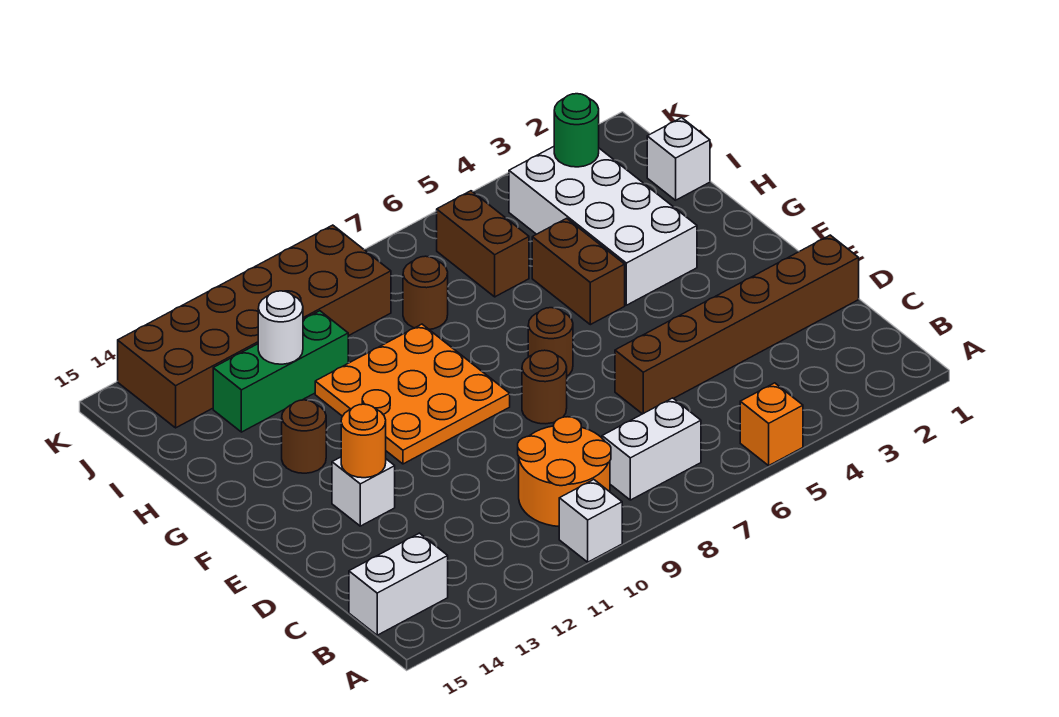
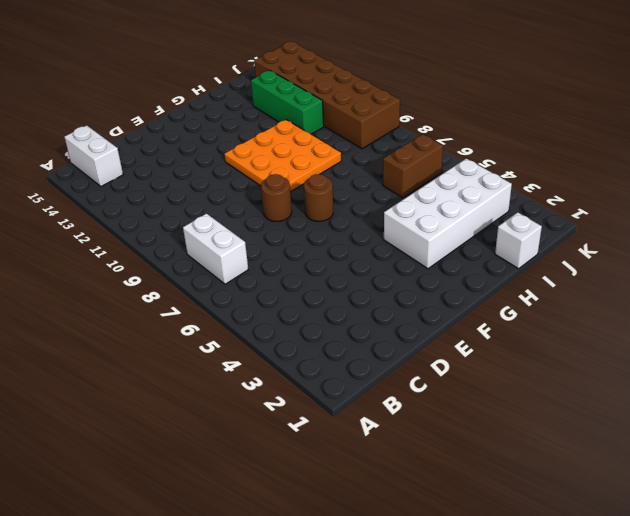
none -> orange brick A5 level 1
none -> white brick A10 level 1
none -> orange round brick B9:C10 level 1

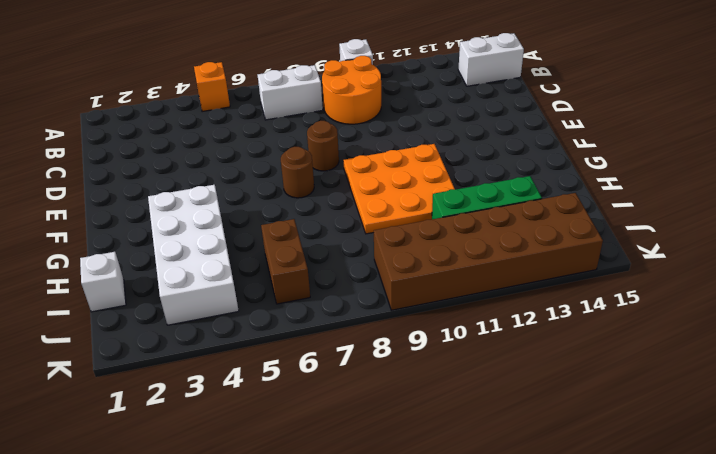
none -> brown brick D1:D6 level 1
none -> white brick E13 level 1
none -> brown brick G5:H5 level 1

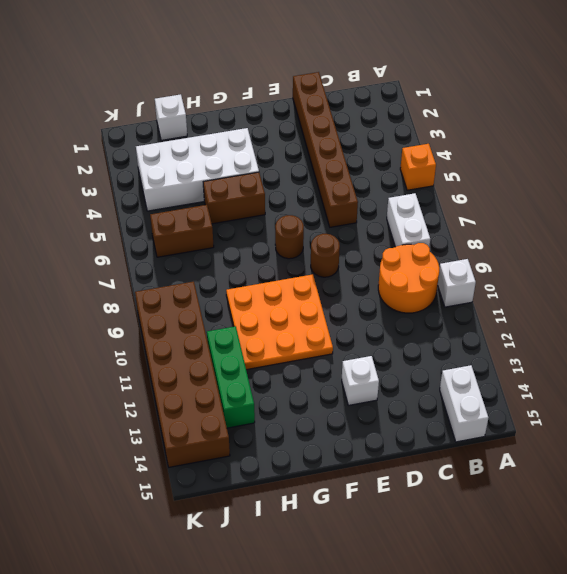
none -> brown round brick G13 level 1
none -> brown round brick I8 level 1
none -> orange round brick E13 level 2

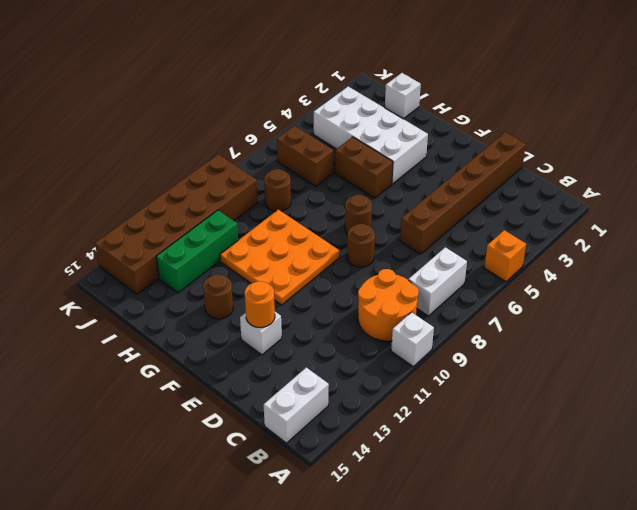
none -> white round brick I12 level 2
none -> green round brick J3 level 2

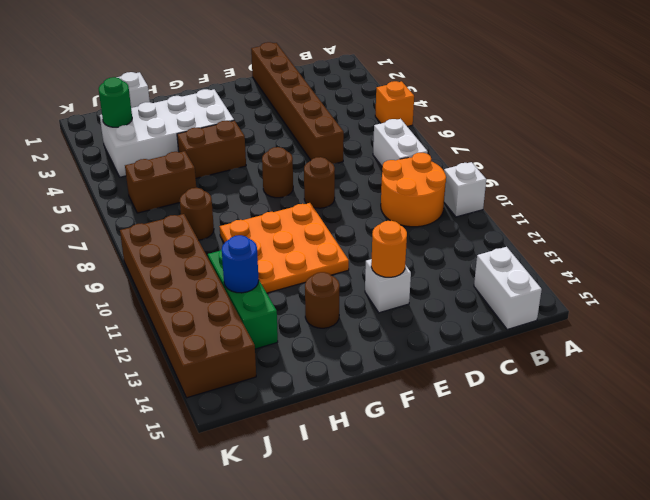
blue round brick I12 level 2 -> white round brick I12 level 2

